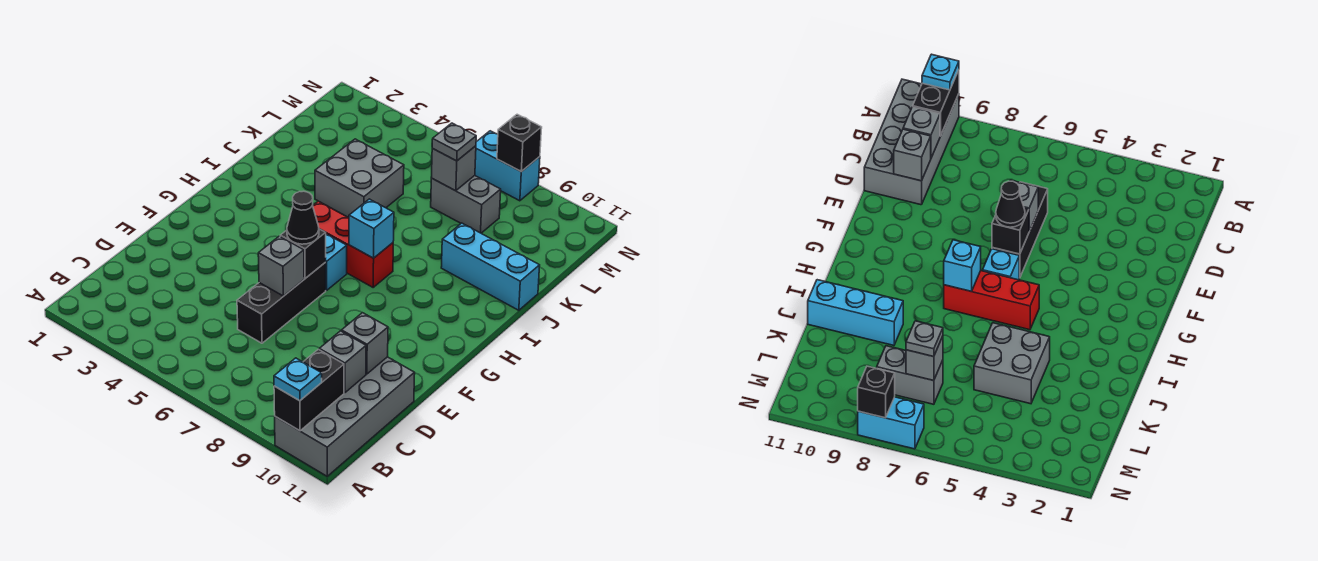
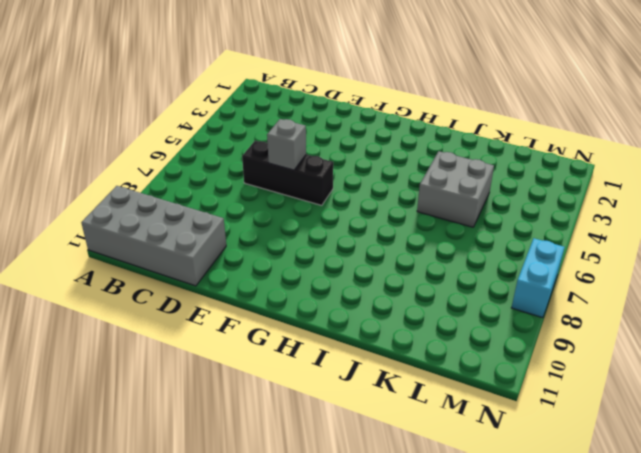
none -> cyan brick G6 level 1
none -> red brick H5:H7 level 1
none -> cyan brick J9:J11 level 1

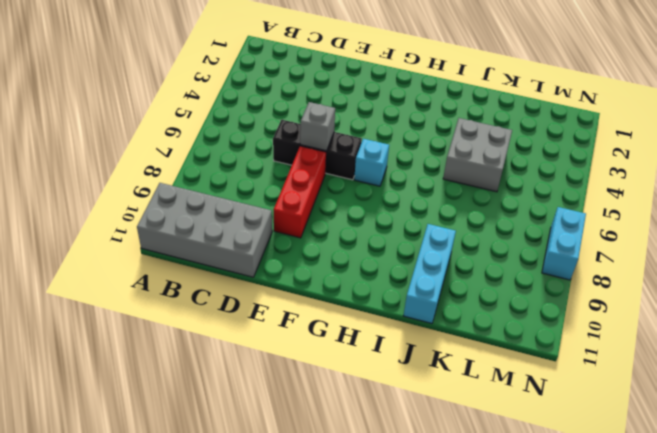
red brick E7:E9 level 1 -> red brick H5:H7 level 1
none -> grey brick L7:L8 level 1
none -> black brick A10:B10 level 2
none -> grey brick C10 level 2

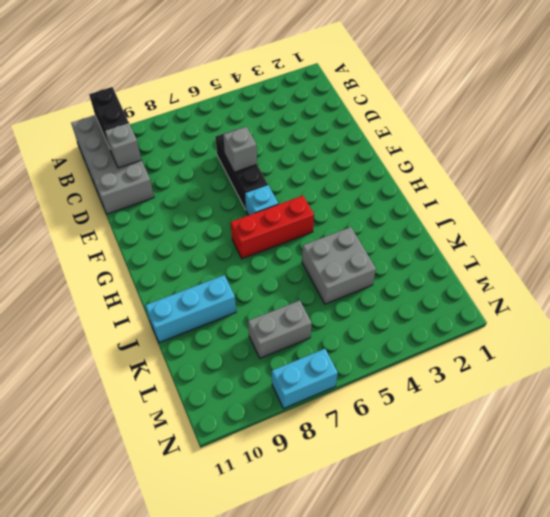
none -> grey brick D10 level 2
none -> black brick F6 level 2
none -> cyan brick H7 level 2

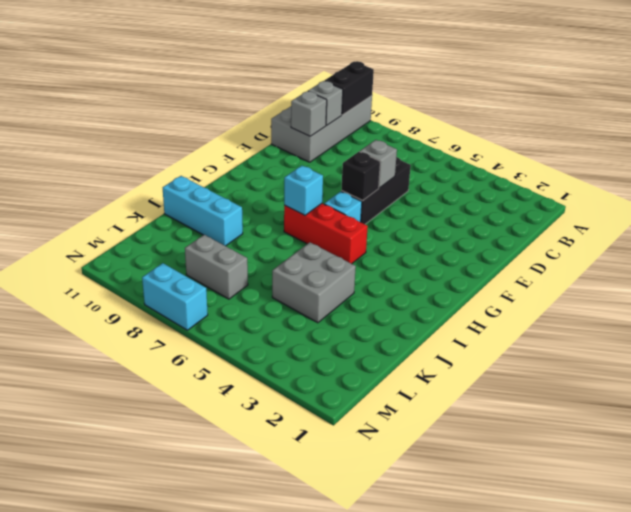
none -> grey brick L7 level 2
none -> black brick N8 level 2
none -> cyan plate A10 level 3

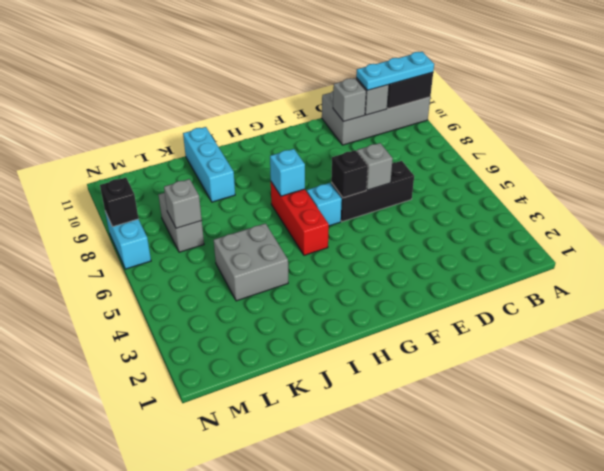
cyan plate A10:C10 level 3 -> cyan plate A10 level 3
none -> black cone F6 level 3
none -> grey plate L7 level 3

